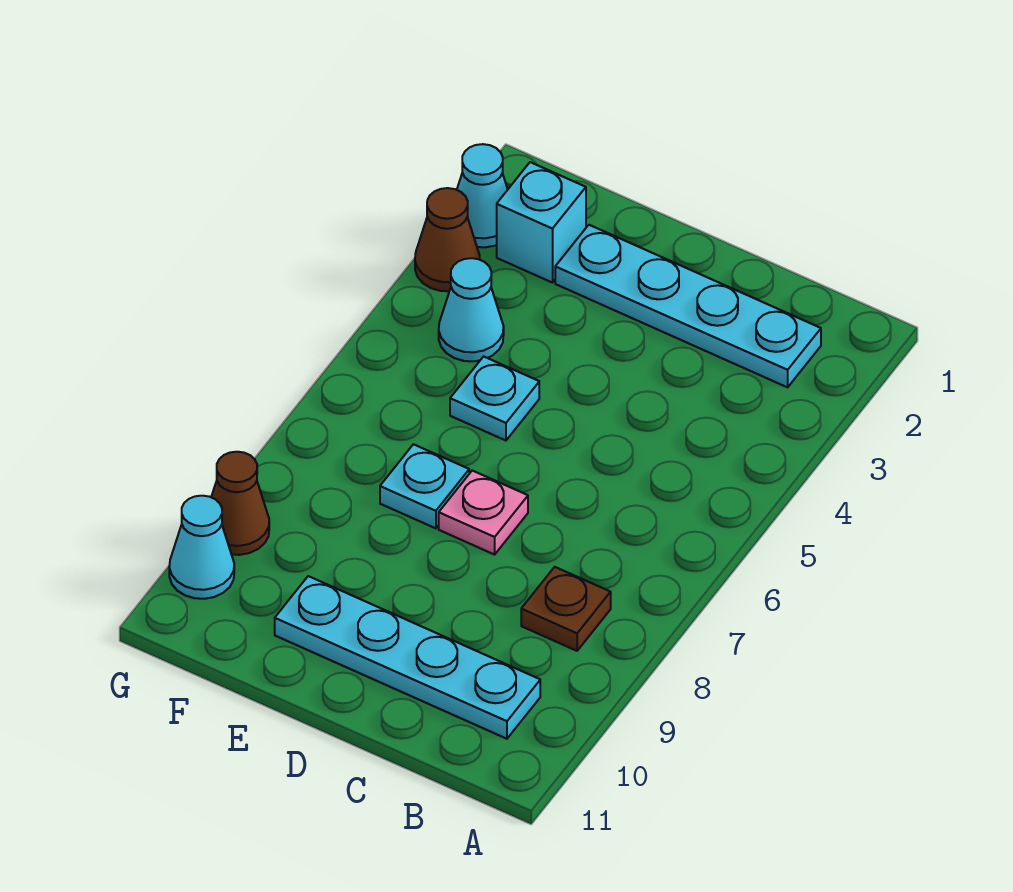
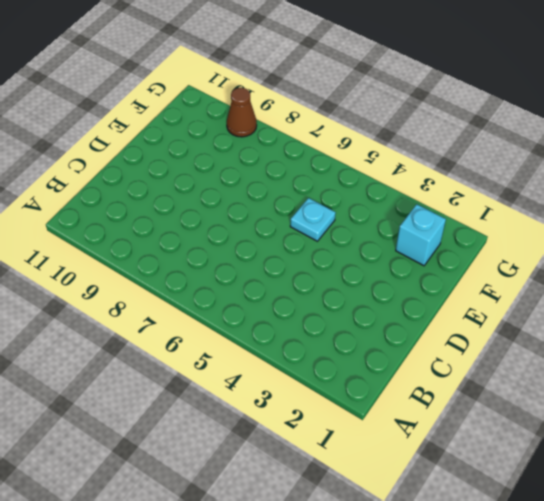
none -> cyan plate B2:E2 level 1
none -> brown plate B8 level 1
none -> cyan plate B10:E10 level 1

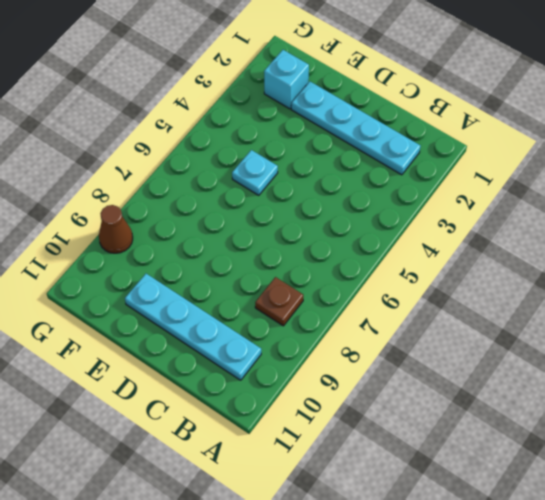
none -> pink plate D7 level 1
none -> cyan plate E7 level 1
none -> cyan cone F4 level 1

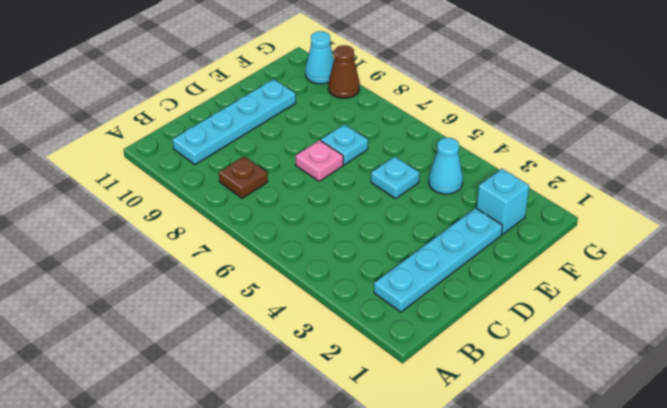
none -> cyan cone G2 level 1
none -> brown cone G3 level 1

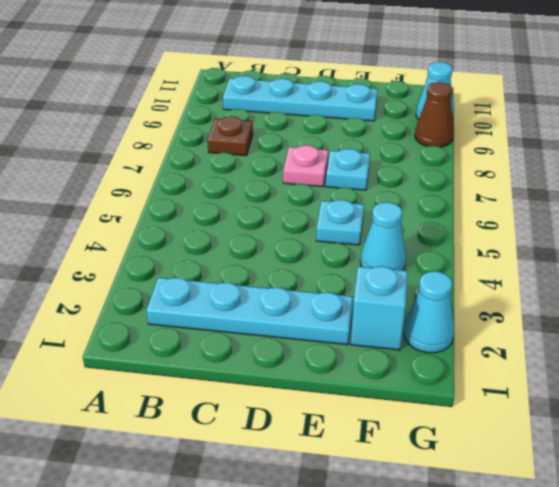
none -> brown cone G3 level 1

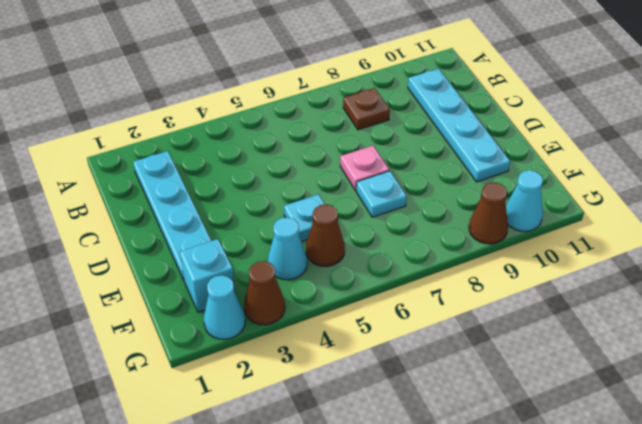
brown cone F5 level 1 -> none

